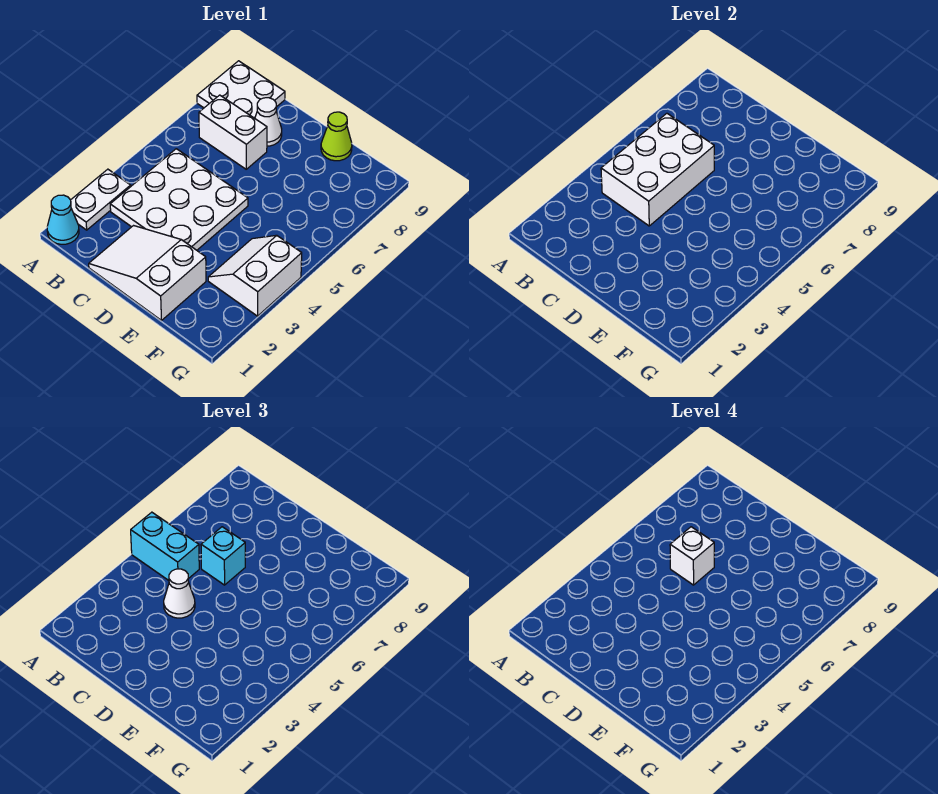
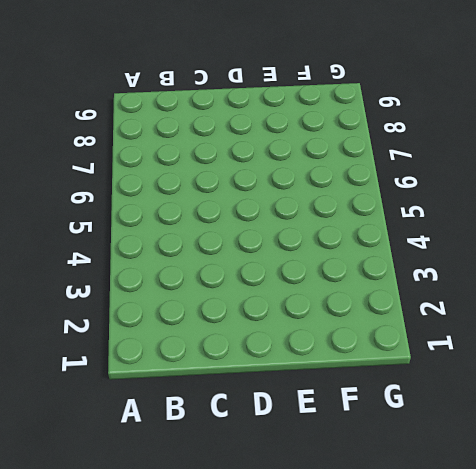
none -> cyan cone A1 level 1
none -> white plate A2:A3 level 1
none -> white plate A8:B9 level 1

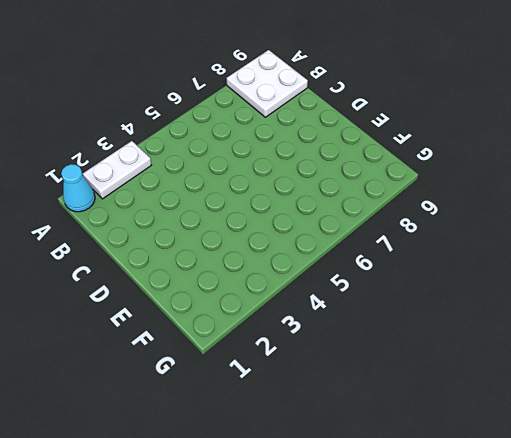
none -> white plate B3:D5 level 1
none -> white brick B7:C7 level 1
none -> white slope C1:E2 level 1 top E

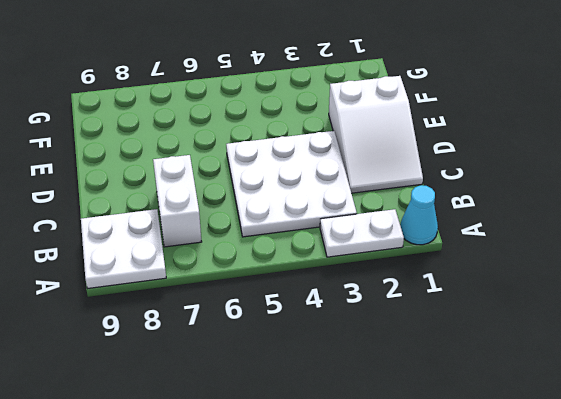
none -> white cone C8 level 1
none -> lime cone E9 level 1
none -> white slope F3:G4 level 1 top G

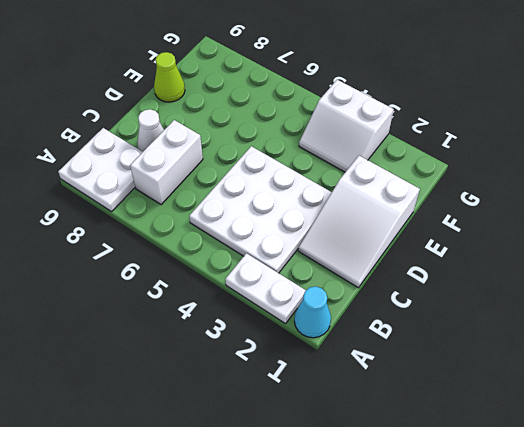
none -> white brick B4:C6 level 2
none -> cyan brick A5:B5 level 3
none -> white cone C4 level 3

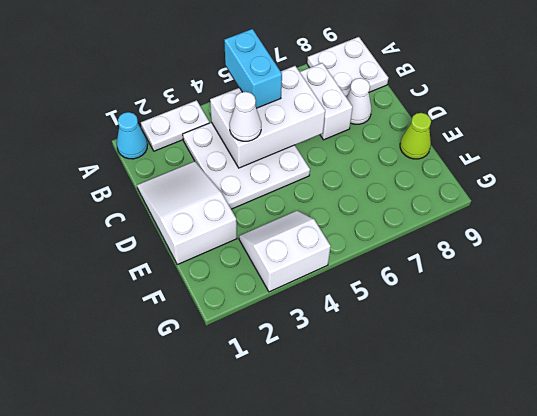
none -> cyan brick C6 level 3
none -> white brick C6 level 4

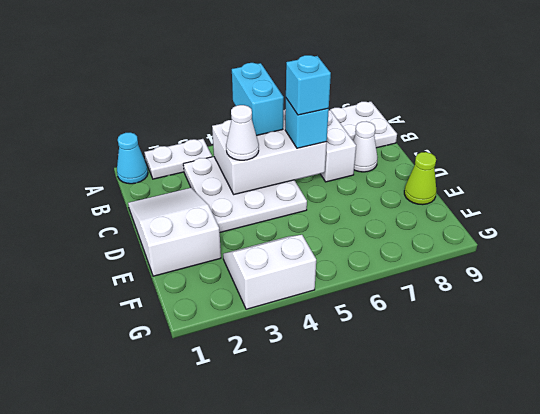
cyan brick C6 level 4 -> white brick C6 level 4

